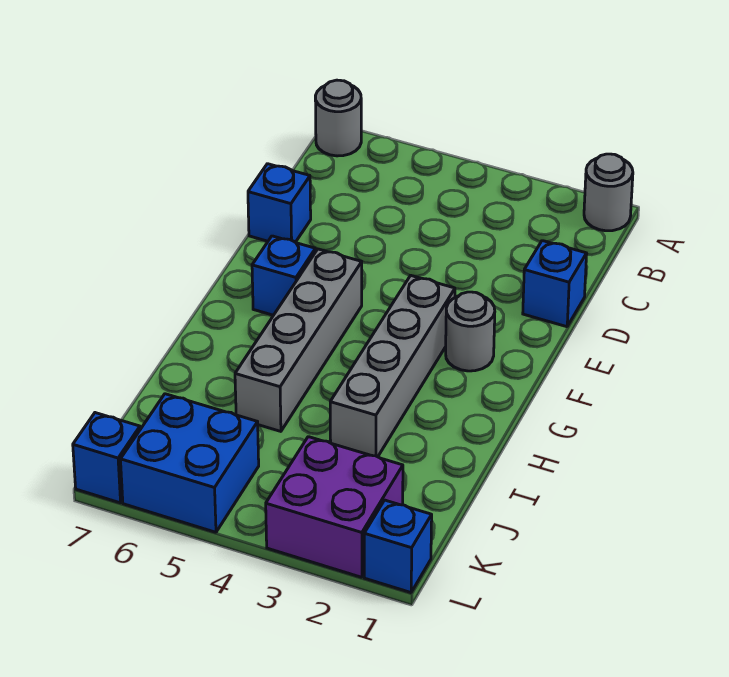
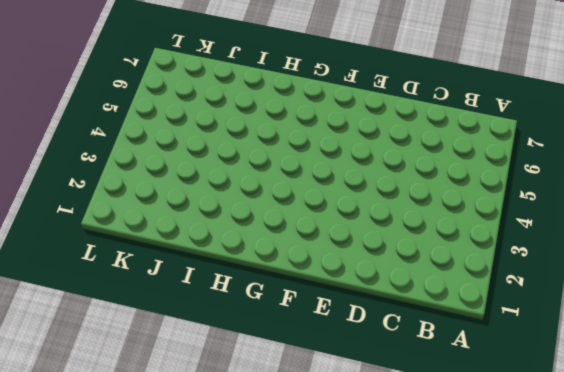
none -> grey round brick A1 level 1
none -> grey round brick A7 level 1
none -> blue brick D1 level 1

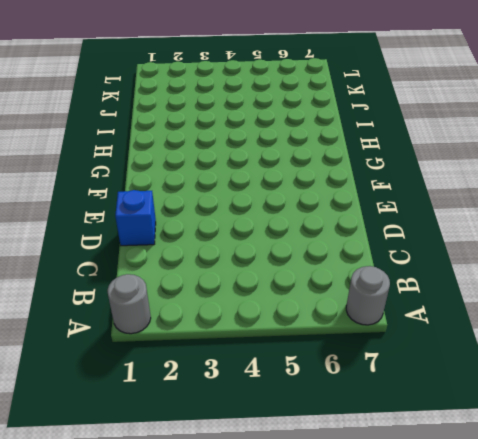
none -> blue brick D7 level 1
none -> grey round brick F2 level 1
none -> grey brick F3:I3 level 1

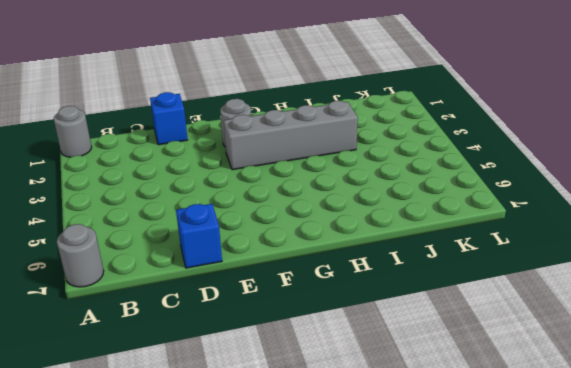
none -> grey brick F5:I5 level 1
none -> blue brick F6 level 1
none -> purple brick K2:L3 level 1

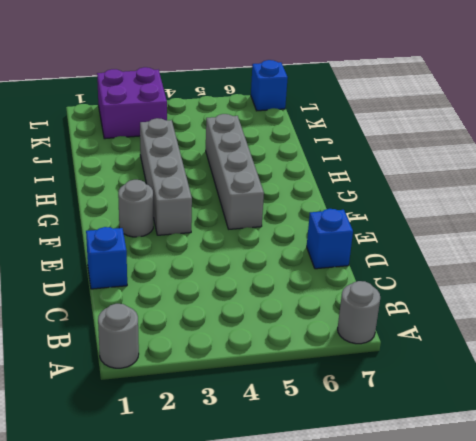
none -> blue brick F6 level 1
none -> blue brick K5:L6 level 1
none -> blue brick L1 level 1

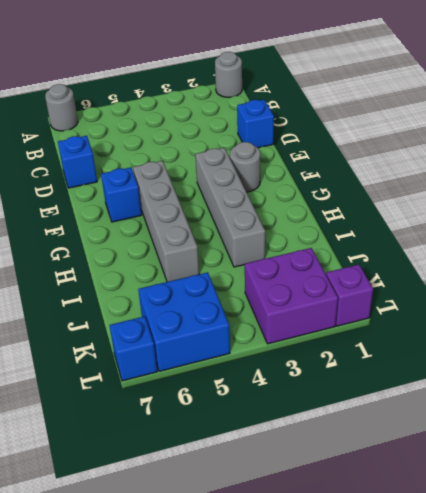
purple brick L1 level 1 -> blue brick L1 level 1

